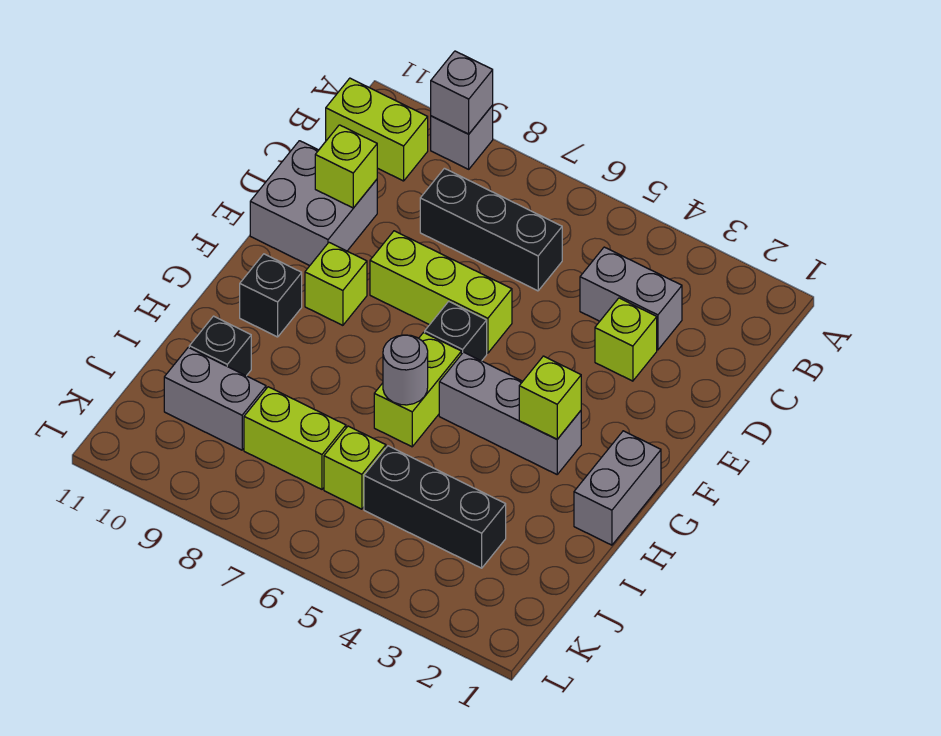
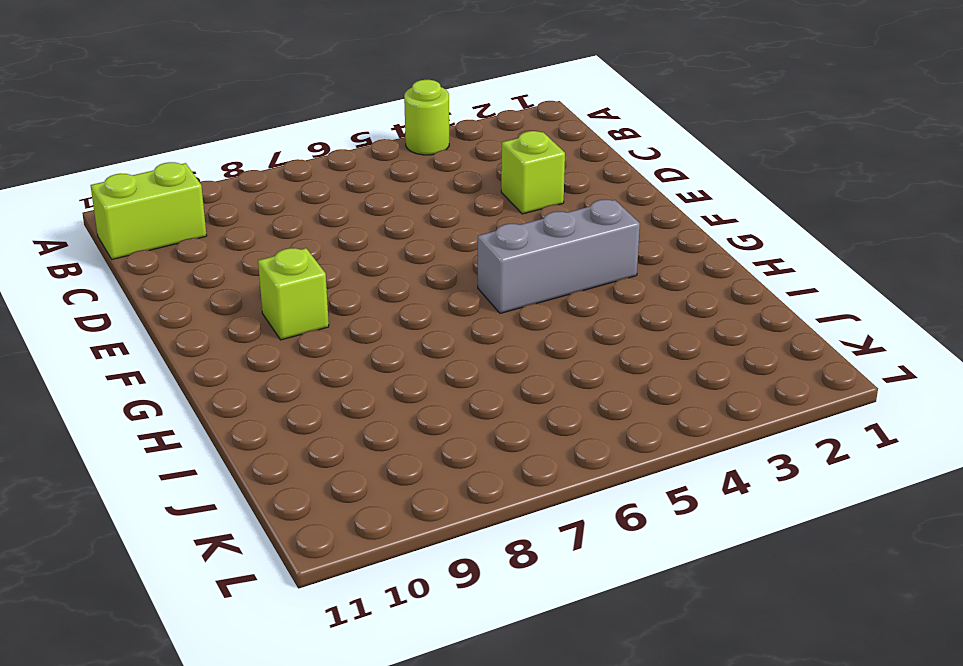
lime round brick A4 level 1 -> none
none -> grey brick A9 level 1
none -> grey brick C3:C4 level 1
none -> black brick C6:C8 level 1

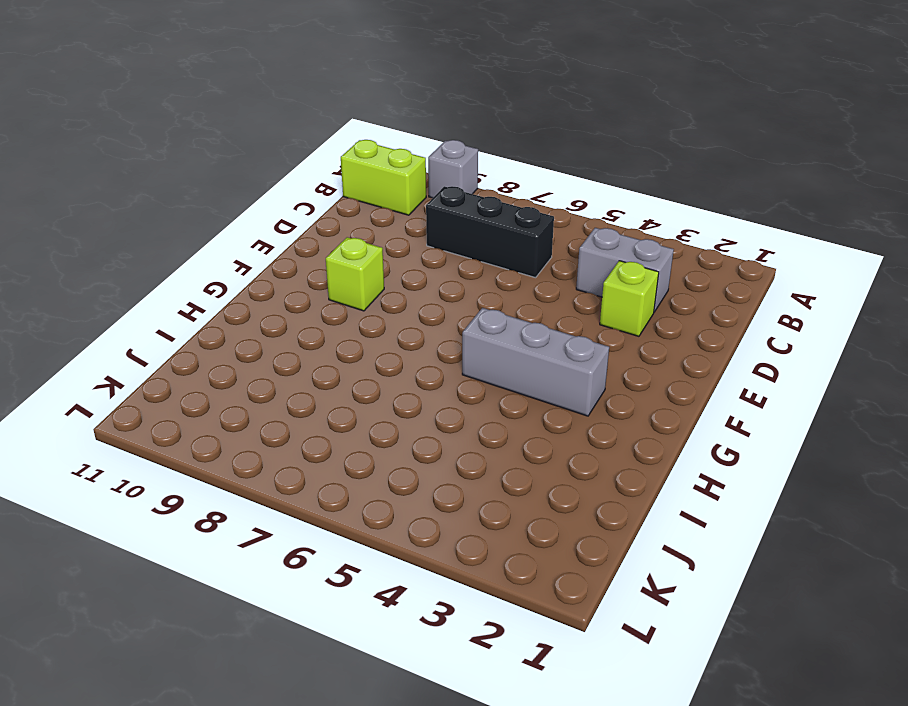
none -> grey brick D10:E11 level 1
none -> lime brick E6:E8 level 1
none -> black brick F6 level 1

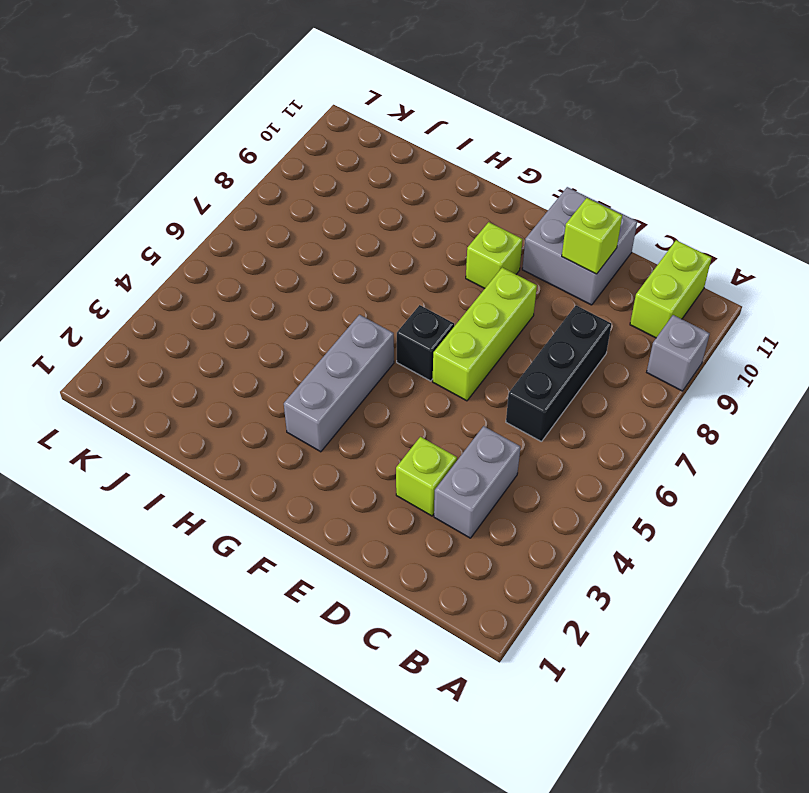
none -> grey brick G1:H1 level 1
none -> lime brick G6:H6 level 1
none -> black brick G10 level 1

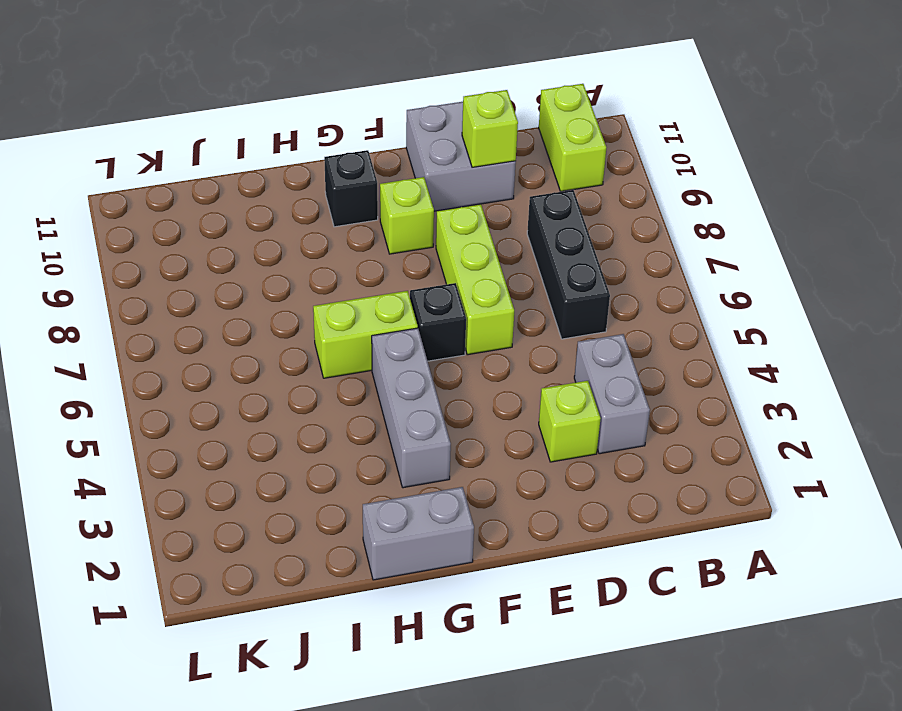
none -> grey brick A9 level 1
none -> black brick I10 level 1
none -> black brick J3:J5 level 1

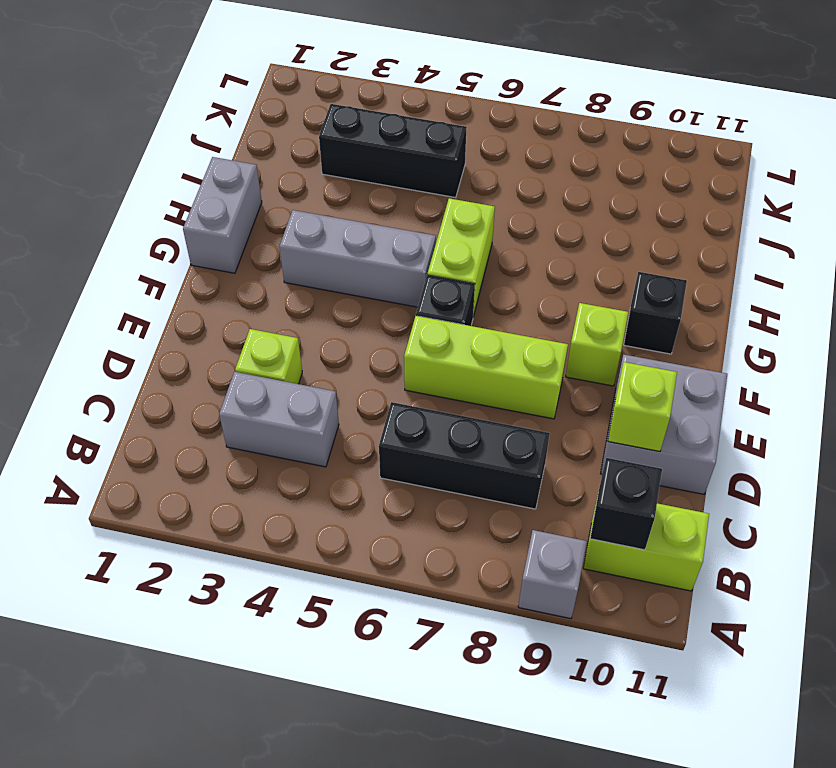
black brick B10 level 2 -> black brick I10 level 1
none -> lime brick J6 level 1
none -> lime brick J7:J8 level 1
none -> grey brick J9:J10 level 1

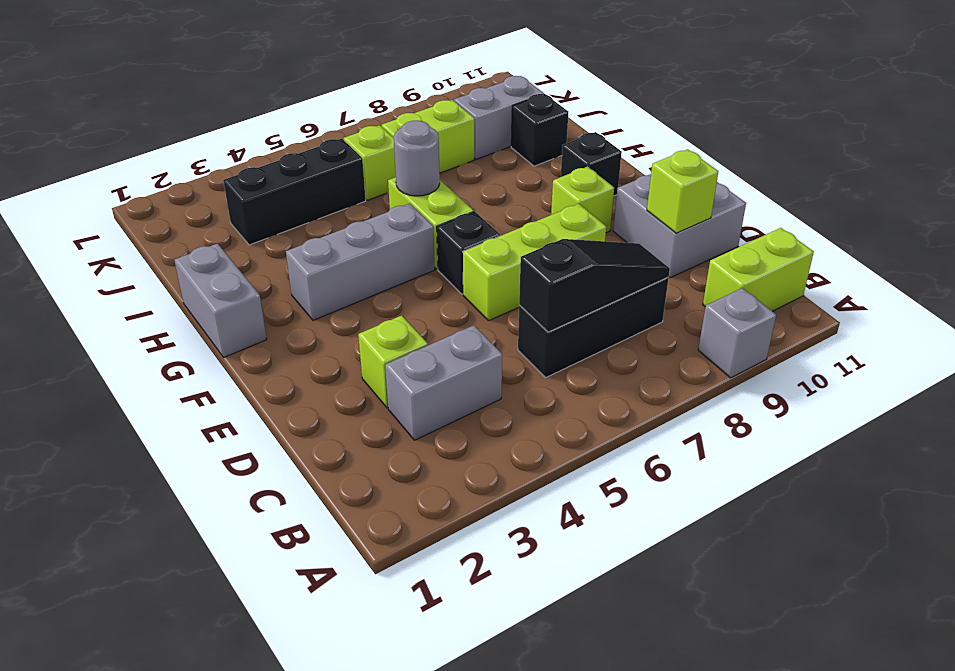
black slope C6:C8 level 2 top 6 -> none
none -> grey brick A9 level 2
none -> lime brick G3 level 2

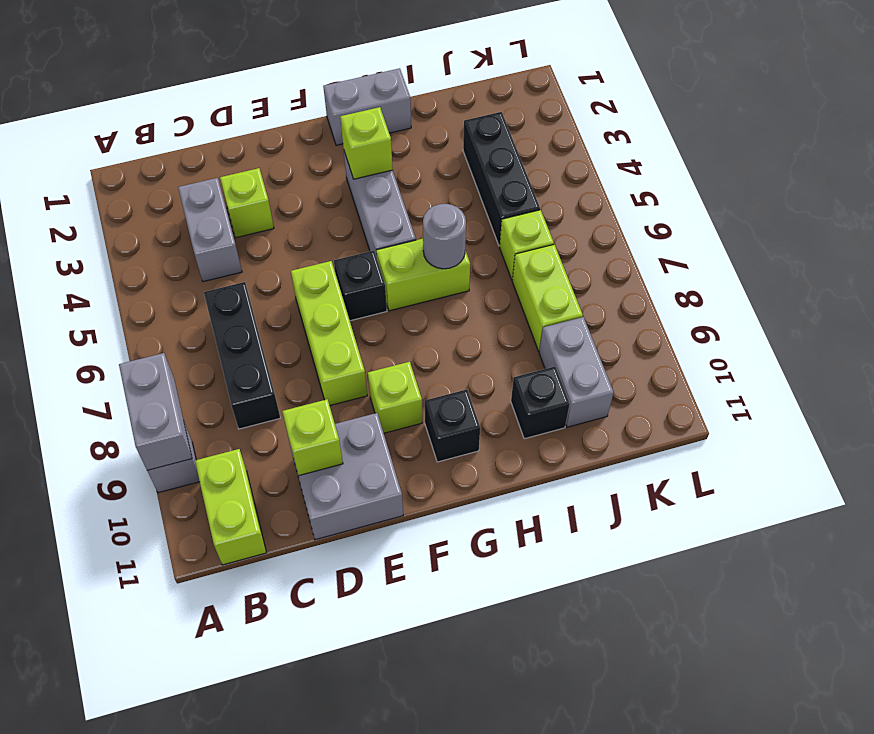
grey brick A8:A9 level 2 -> grey brick A9 level 2

